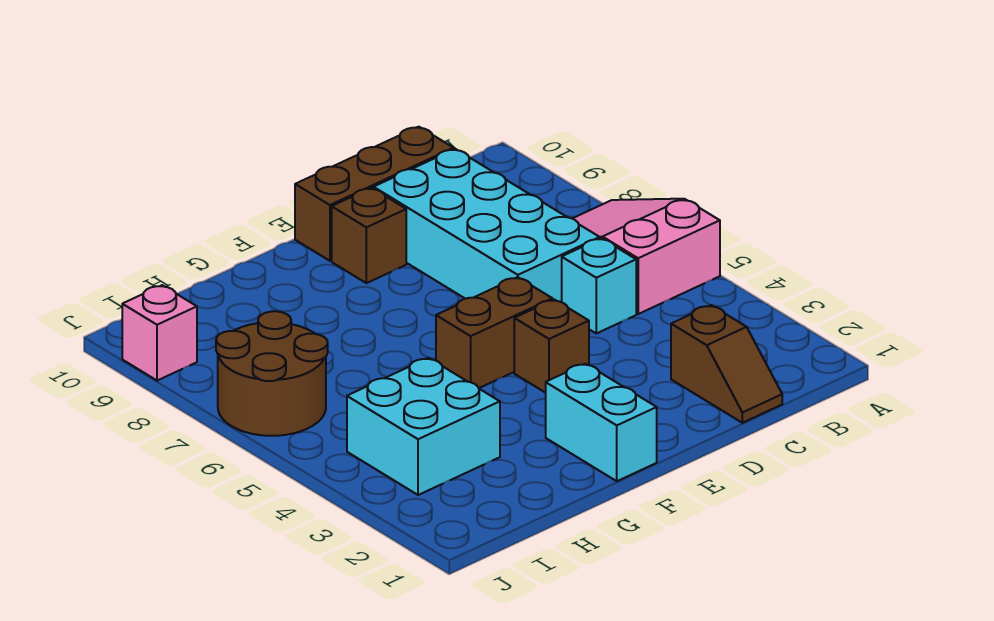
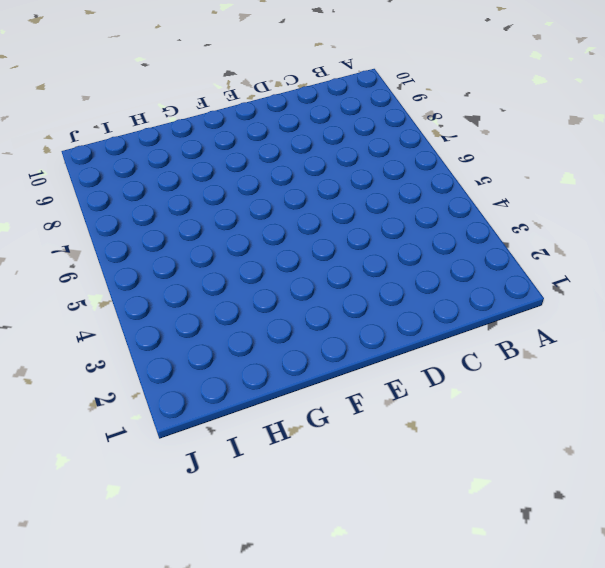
none -> pink slope A5:B7 level 1 top 5
none -> brown slope C1:C2 level 1 top 2
none -> cyan brick C5 level 1

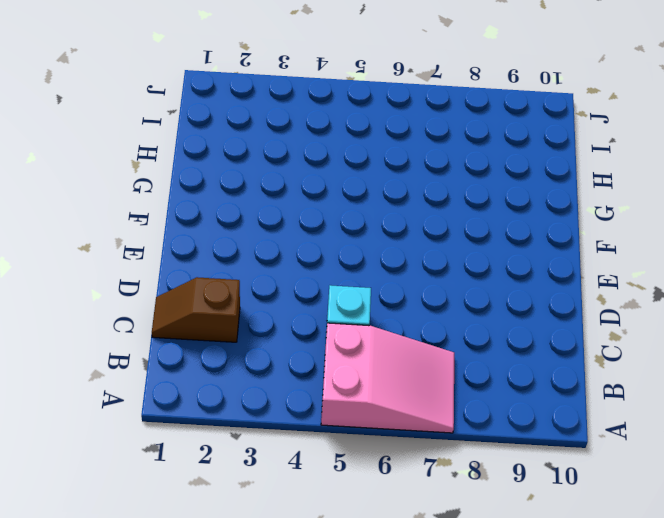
none -> cyan brick C6:D9 level 1
none -> brown brick C10:E10 level 1
none -> brown brick E4 level 1

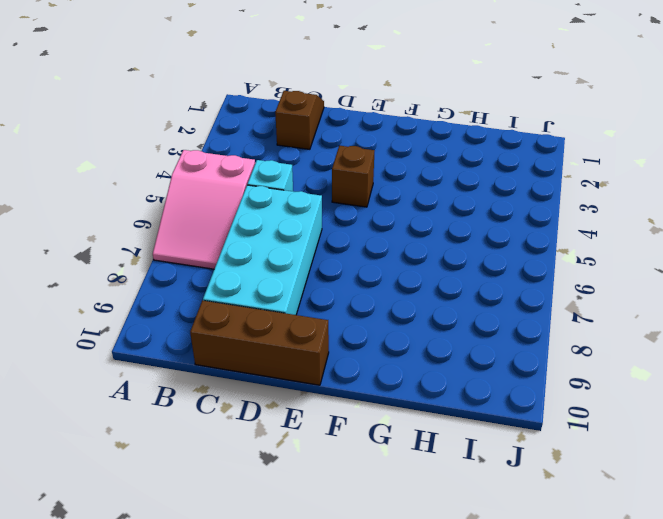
none -> brown brick E5:F5 level 1
none -> brown brick E9 level 1
none -> cyan brick F1:F2 level 1

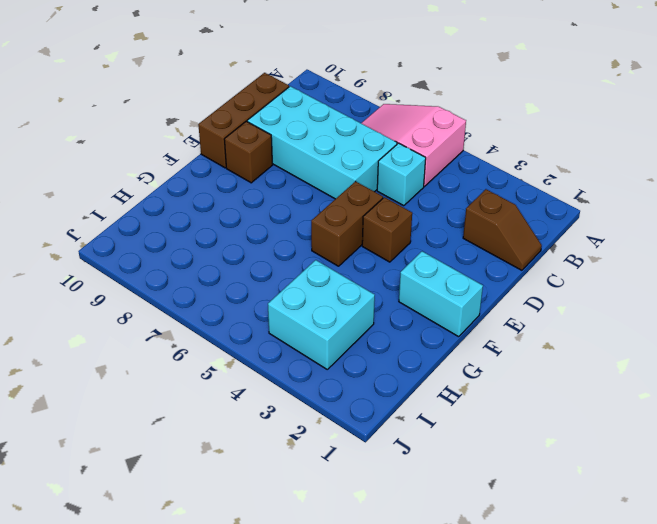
none -> brown round brick I6:J7 level 1
none -> pink brick J9 level 1

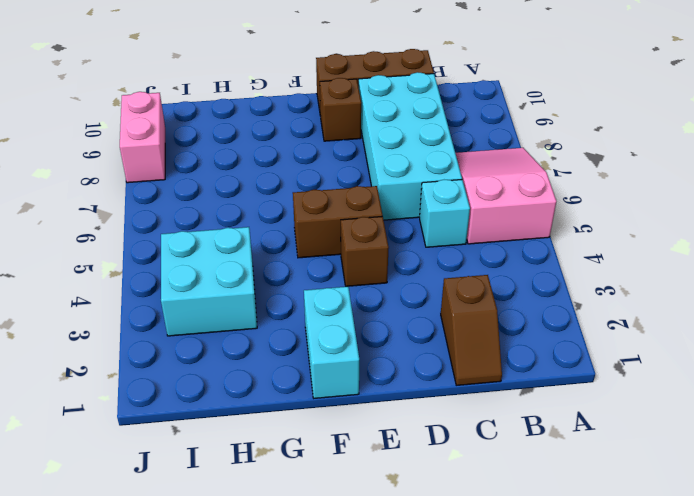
pink brick J8:J9 level 1 -> pink brick J9 level 1
none -> brown round brick I6:J7 level 1

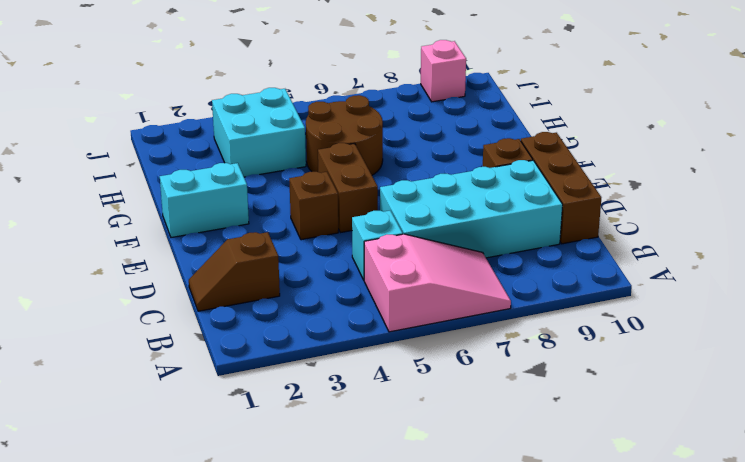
brown round brick G5:H6 level 1 -> brown round brick I6:J7 level 1

